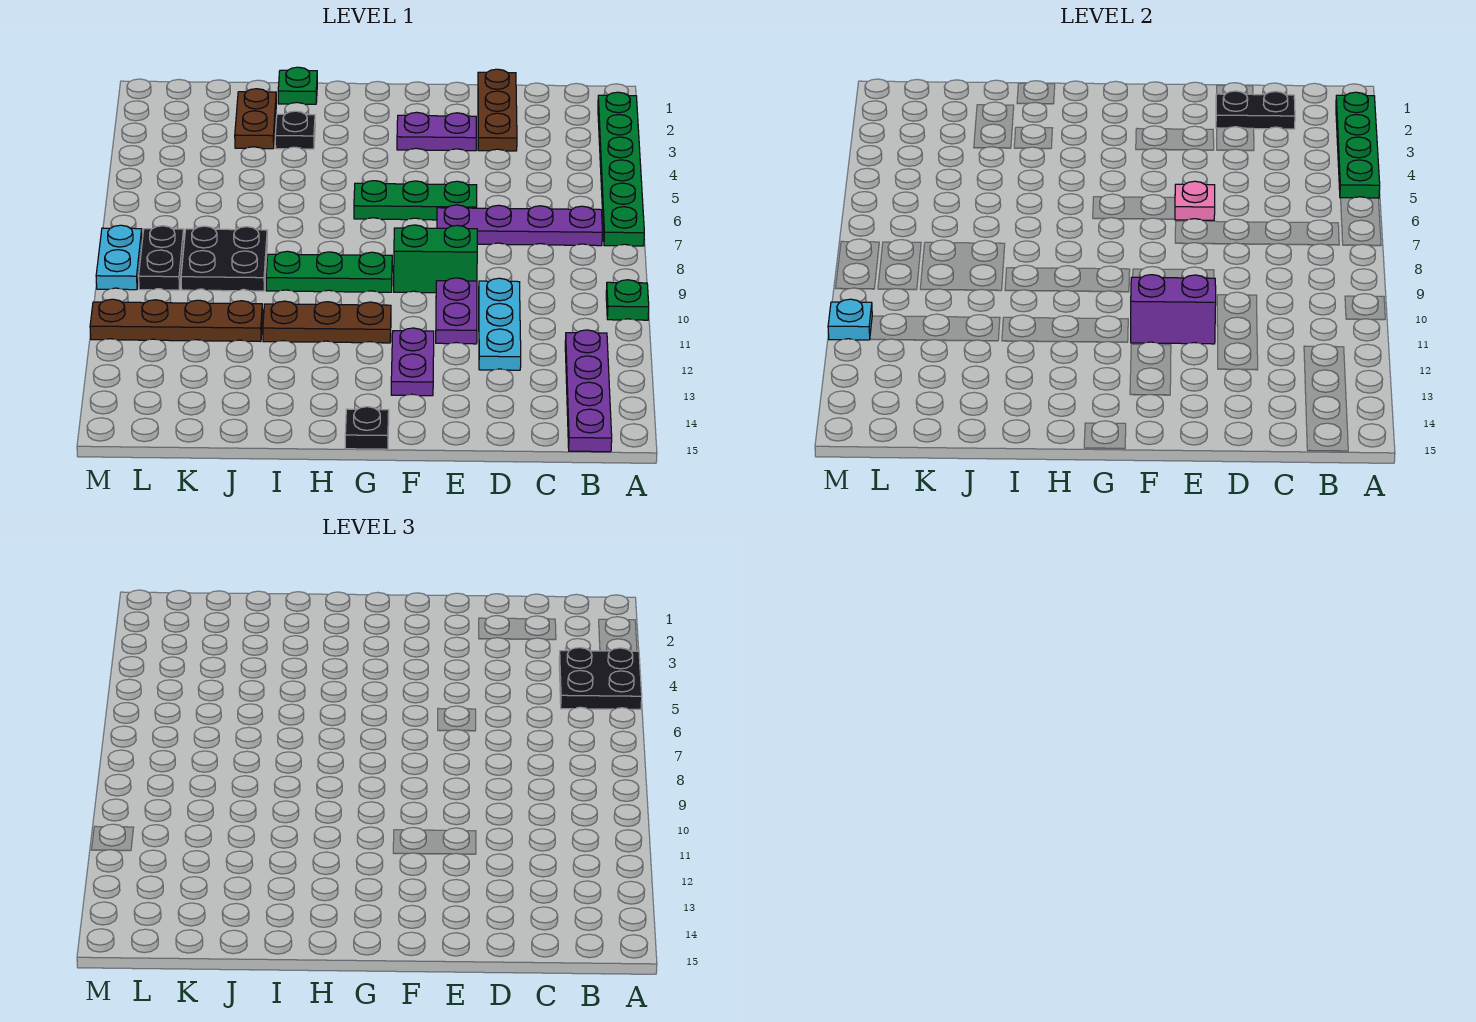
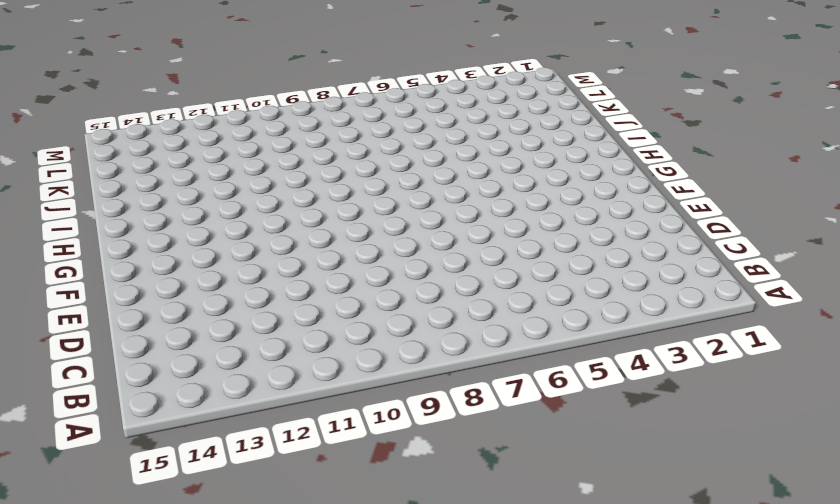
none -> green plate A2:A7 level 1
none -> green plate A10 level 1
none -> purple plate B7:E7 level 1

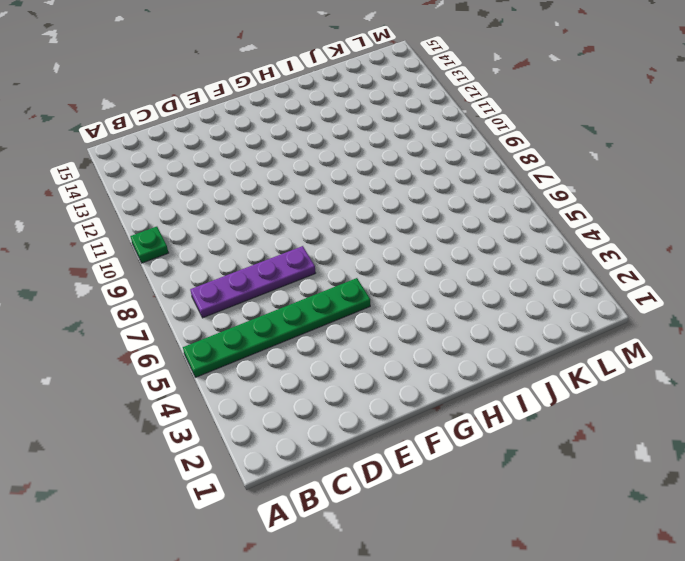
green plate A5:F5 level 1 -> green plate A2:A7 level 1
none -> purple plate B12:B15 level 1
none -> brown plate D1:D3 level 1
none -> cyan plate D10:D12 level 1

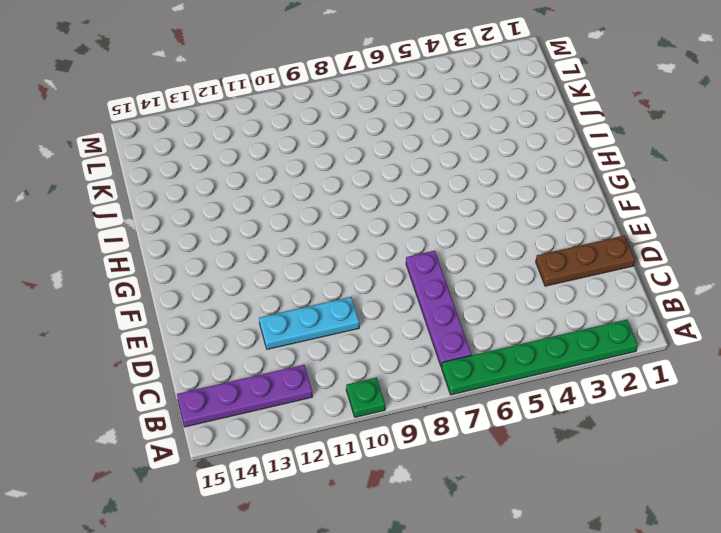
none -> purple plate E3:F3 level 1
none -> green plate E6:G6 level 1
none -> green brick E9:F9 level 1

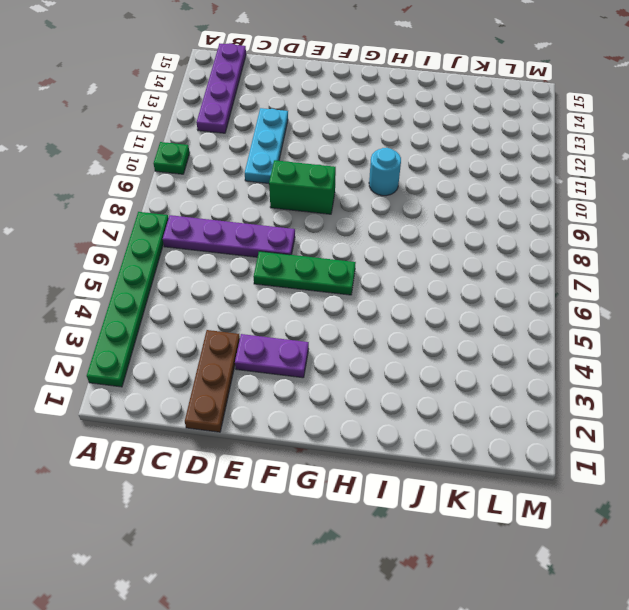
cyan round brick H10 level 1 -> none
none -> purple plate E10:E11 level 1
none -> purple plate F12:F13 level 1
none -> green plate G9:I9 level 1

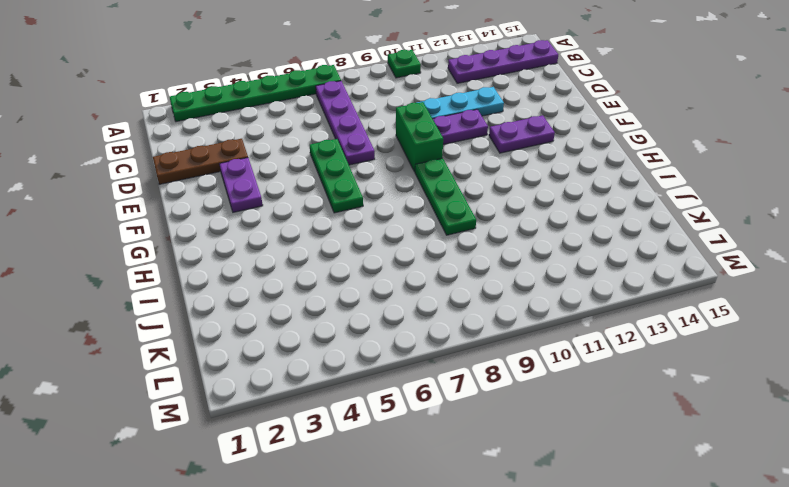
none -> brown plate G11:I11 level 1
none -> black plate G15 level 1
none -> green plate I1 level 1

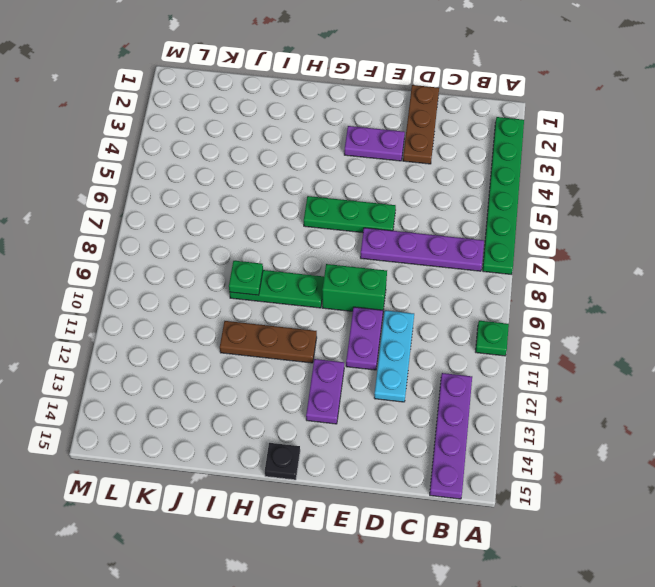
green plate I9 level 2 -> green plate I1 level 1
none -> black plate I3 level 1
none -> brown plate J2:J3 level 1
none -> black plate J8:K9 level 1

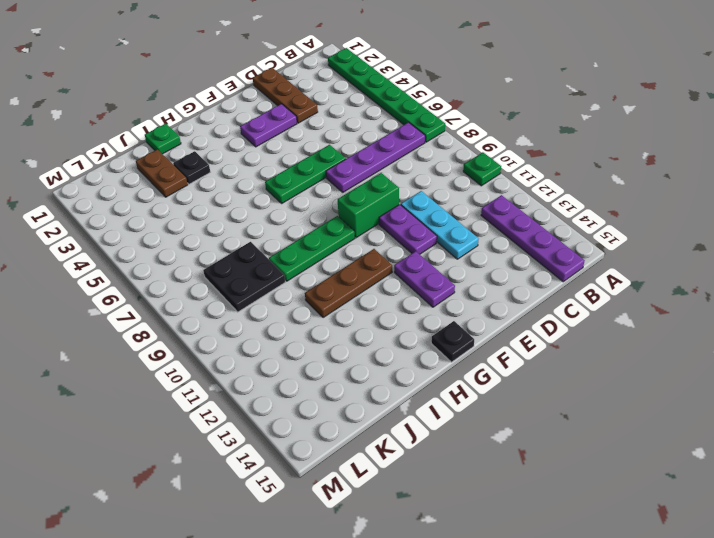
none -> brown plate J11:M11 level 1
none -> black plate L8:L9 level 1
none -> cyan plate M8:M9 level 1

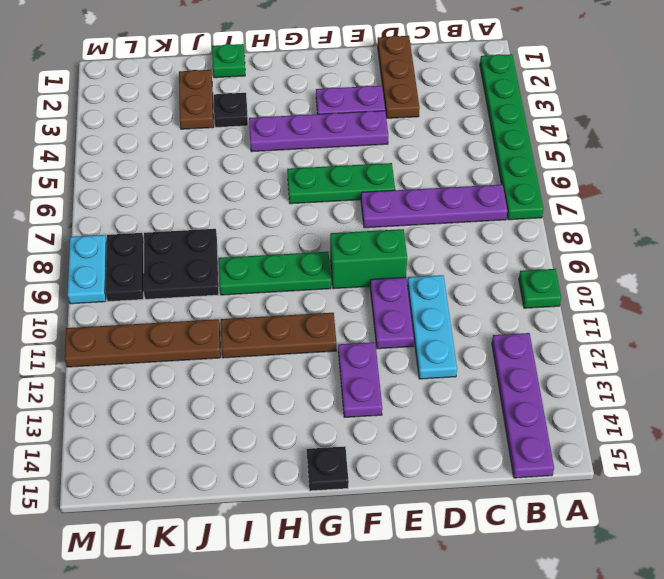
purple plate E4:H4 level 1 -> none
none -> green plate A2:A5 level 2
none -> black plate C2:D2 level 2
none -> pink plate E6 level 2

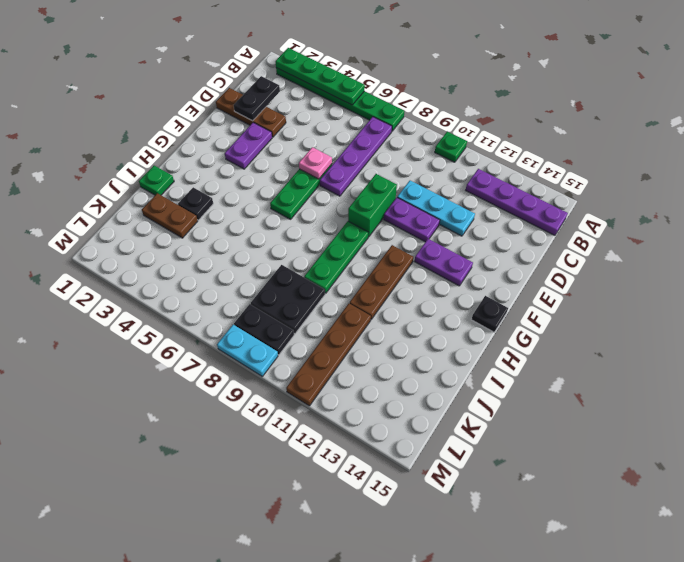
none -> purple brick E11:F11 level 2
none -> cyan plate M11 level 2
none -> black plate A4:B5 level 3

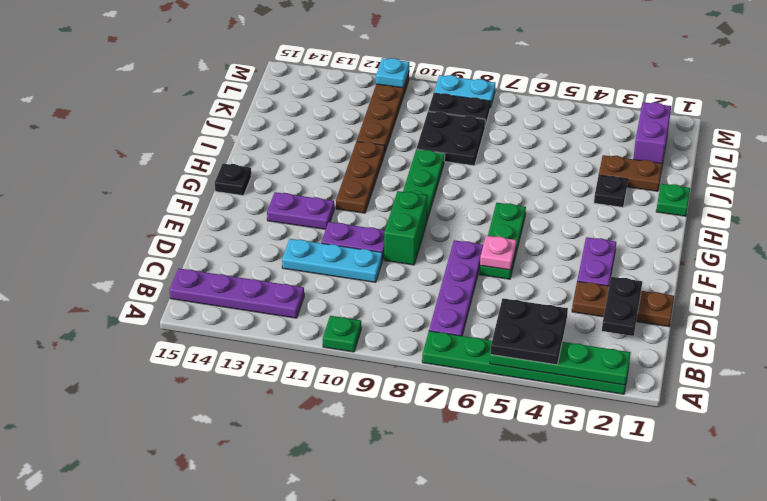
purple brick K2:L2 level 1 -> purple brick E11:F11 level 2

